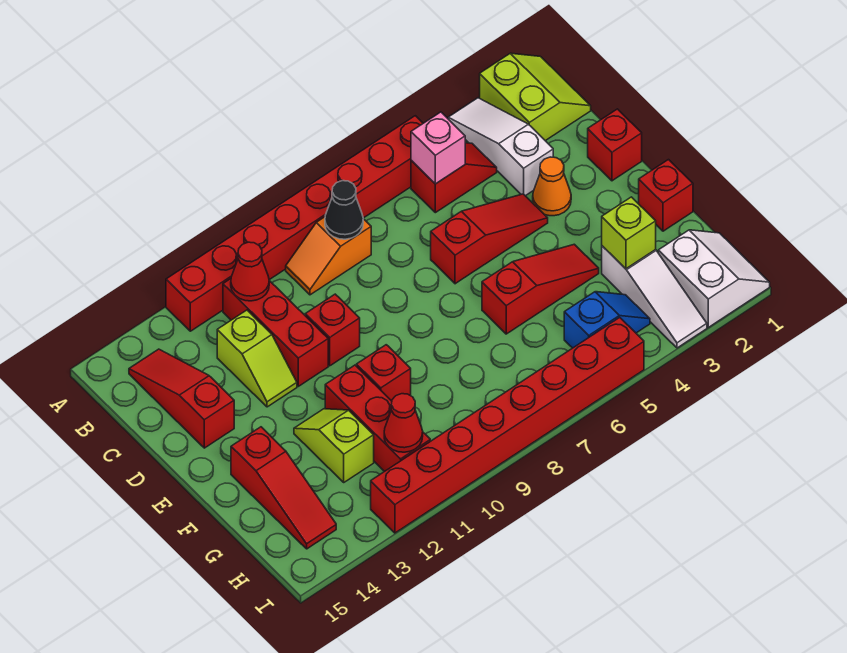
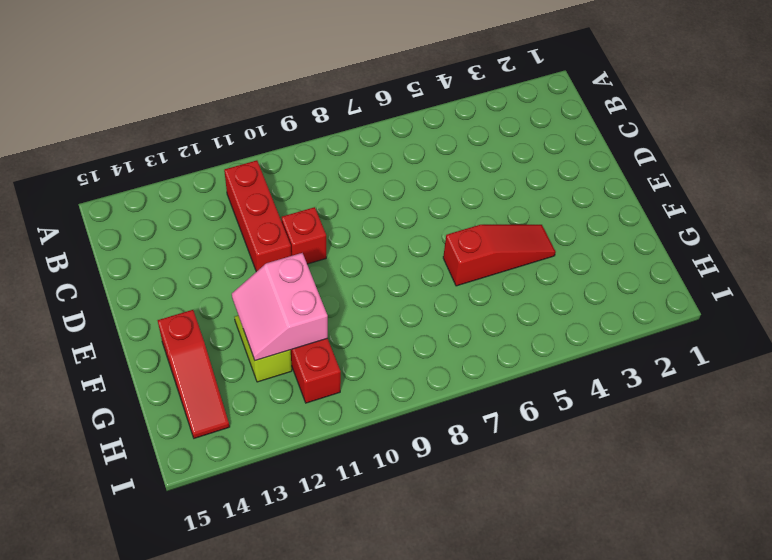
pink slope F11:G12 level 2 top 11 -> none
none -> lime slope A1:B2 level 1 top 2
none -> white slope A3:C3 level 1 top C
none -> red brick A5:A12 level 1

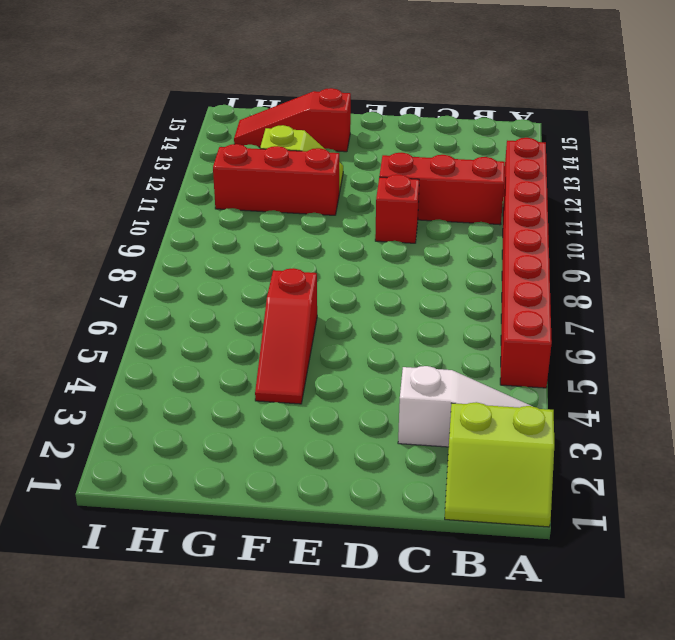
none -> red slope B4:B5 level 1 top 5
none -> orange slope B8:B9 level 1 top 8
none -> red slope B14:D14 level 1 top D

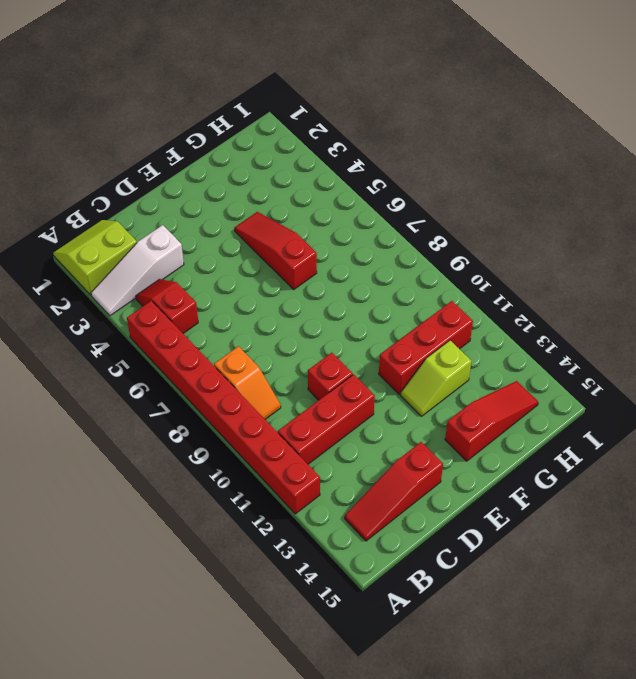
none -> lime slope C12:D12 level 1 top C
none -> red brick D1 level 1
none -> orange cone D3 level 1

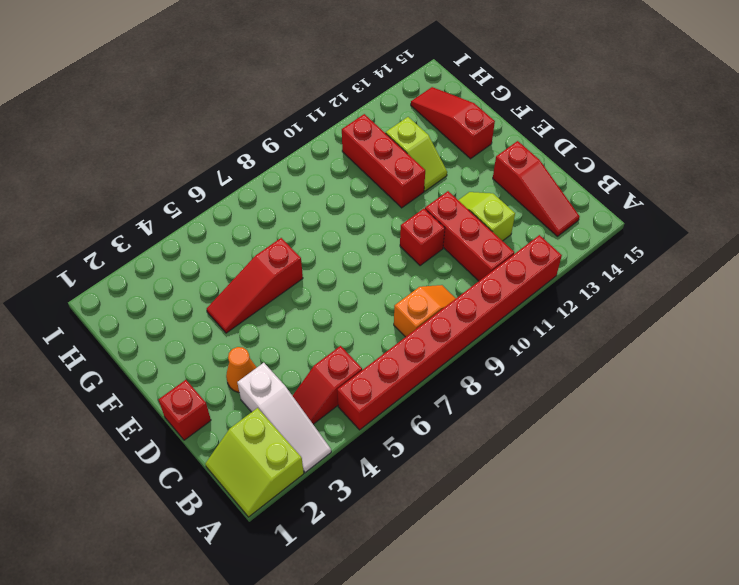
none -> red slope D4:D6 level 1 top 6
none -> red brick F1 level 1
none -> red brick F10 level 1

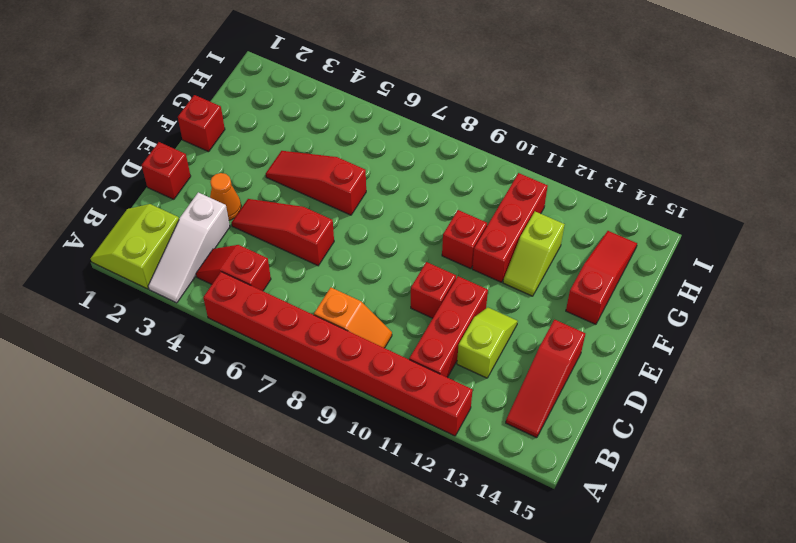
none -> white slope G3:I3 level 1 top G
none -> white slope H1:I2 level 1 top 2
none -> blue slope H4:H5 level 1 top 5

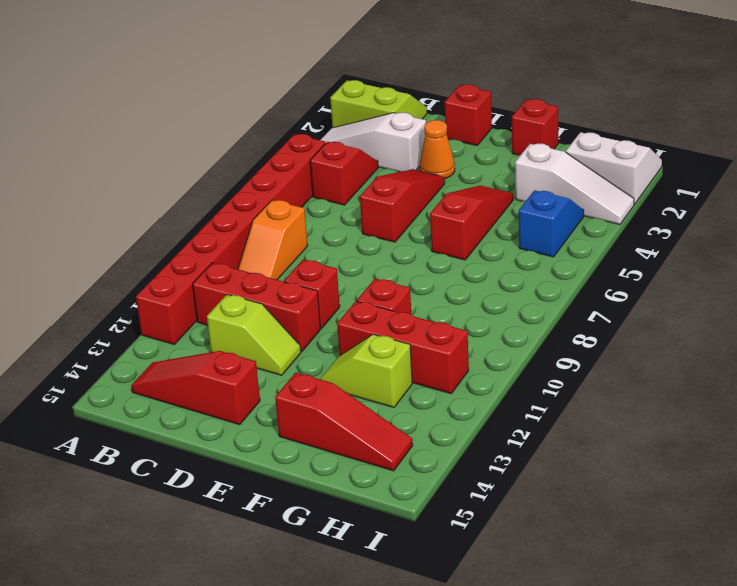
none -> red brick I5:I12 level 1
none -> pink brick B5 level 2
none -> black cone B8 level 2

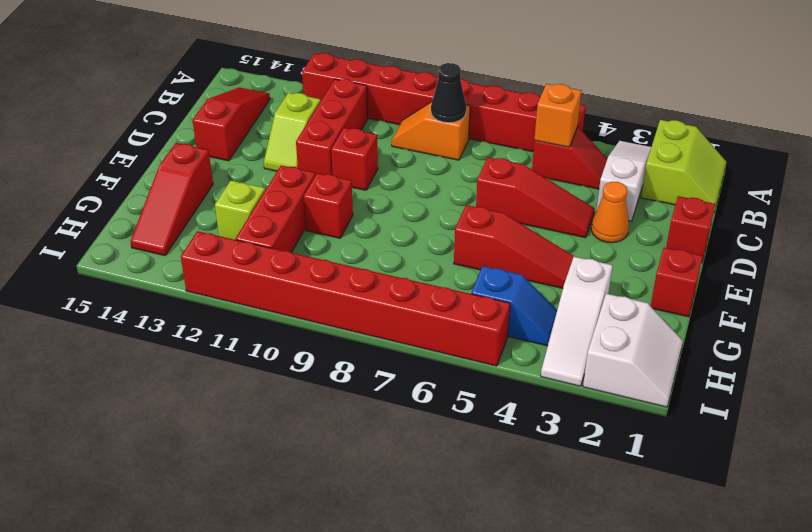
orange brick B5 level 2 -> pink brick B5 level 2
none -> red cone B11 level 2
none -> lime brick G3 level 2
none -> red cone H11 level 2

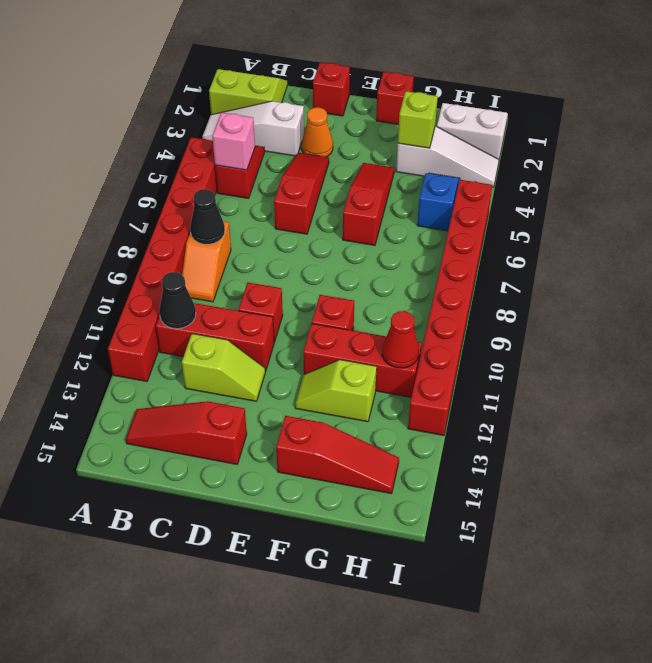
black cone B11 level 2 -> red cone B11 level 2

